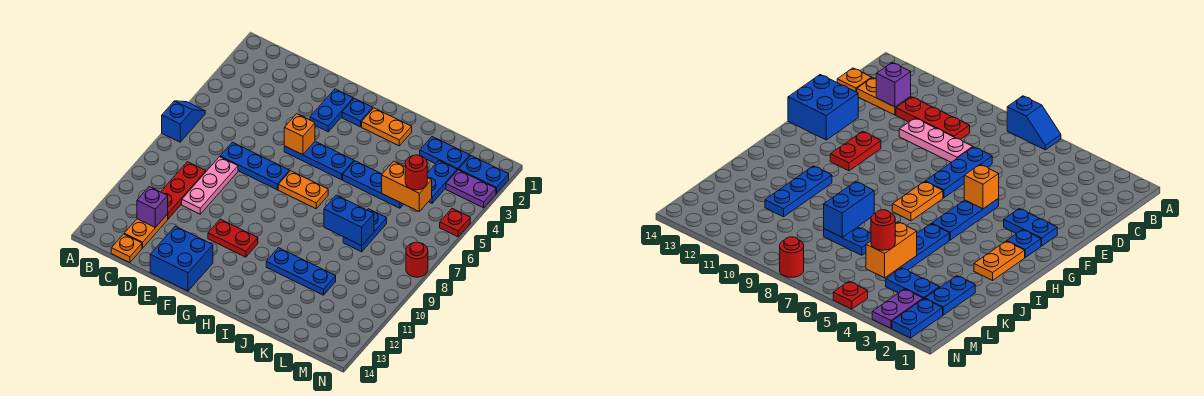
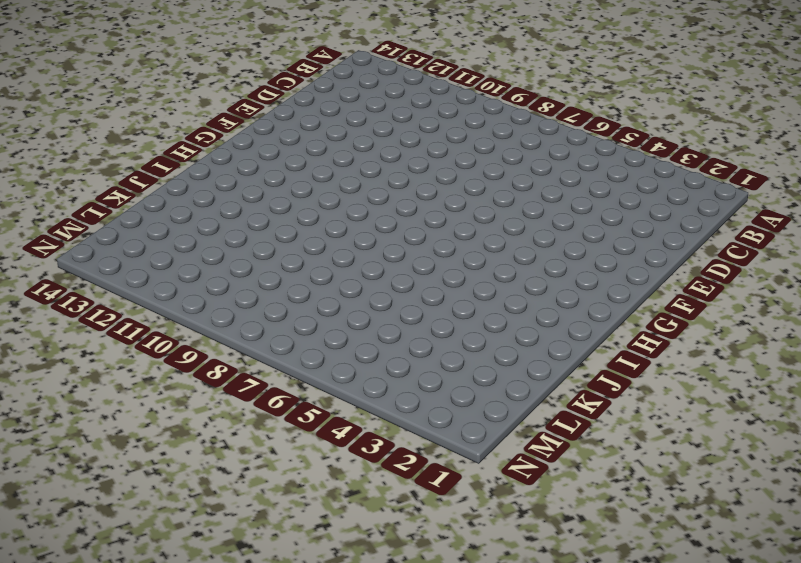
none -> blue slope A6:A7 level 1 top 7
none -> red plate C9:C11 level 1
none -> orange plate C12:C13 level 1

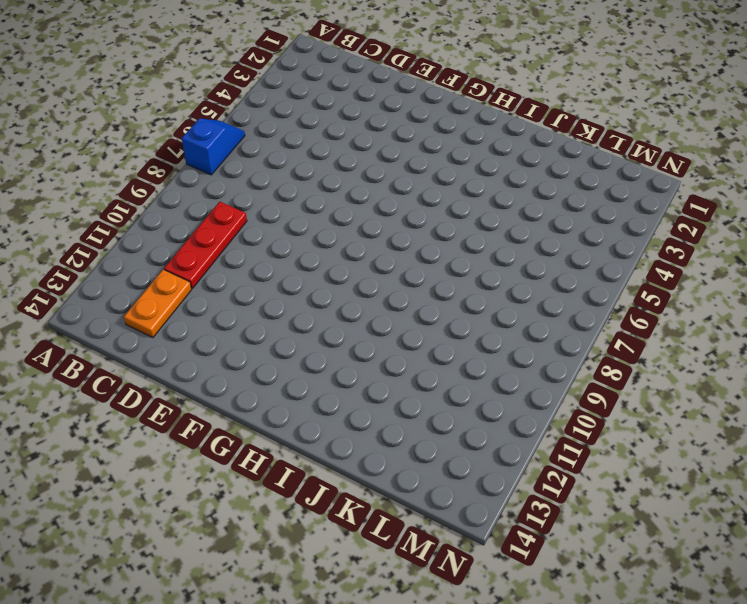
none -> orange plate C14 level 1
none -> blue plate D7:F7 level 1
none -> pink plate D8:D10 level 1

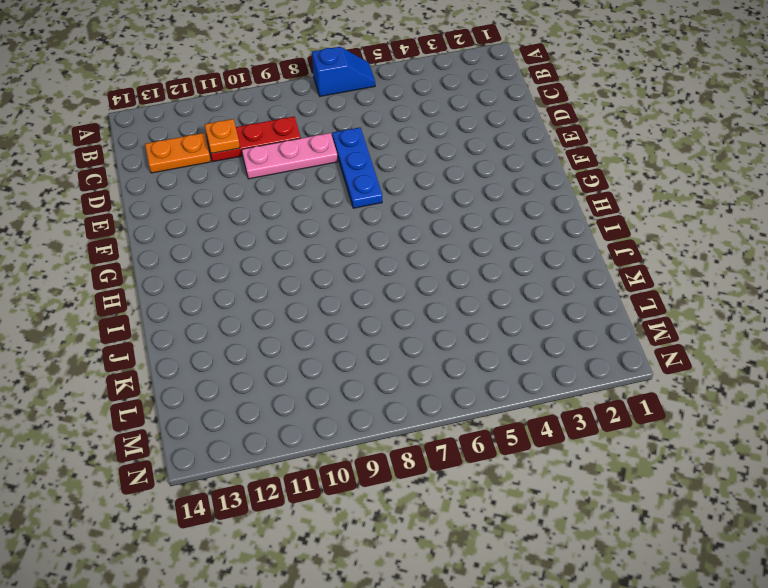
orange plate C11 level 2 -> orange plate C14 level 1
none -> blue brick E13:F14 level 1
none -> blue plate F2:F3 level 1
none -> blue plate F5:H5 level 1

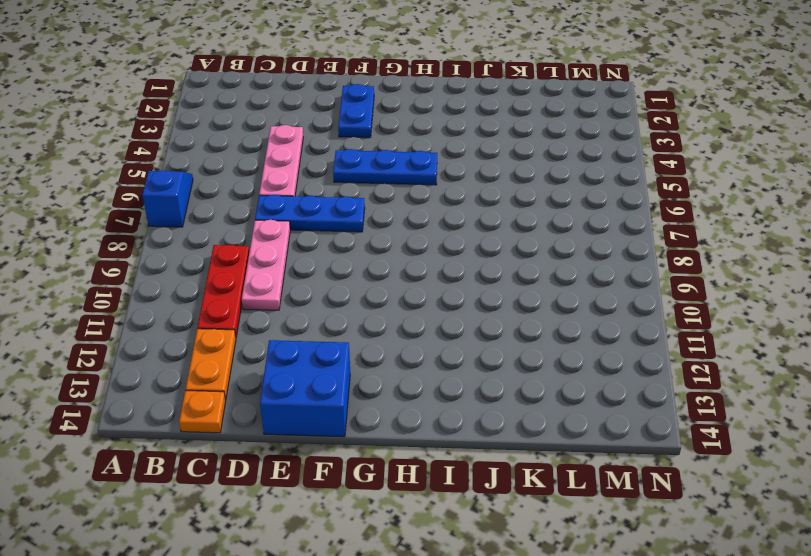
pink plate D4:D6 level 1 -> none
none -> red plate F11:G11 level 1
none -> blue plate G2 level 1
none -> orange plate G7:H7 level 1

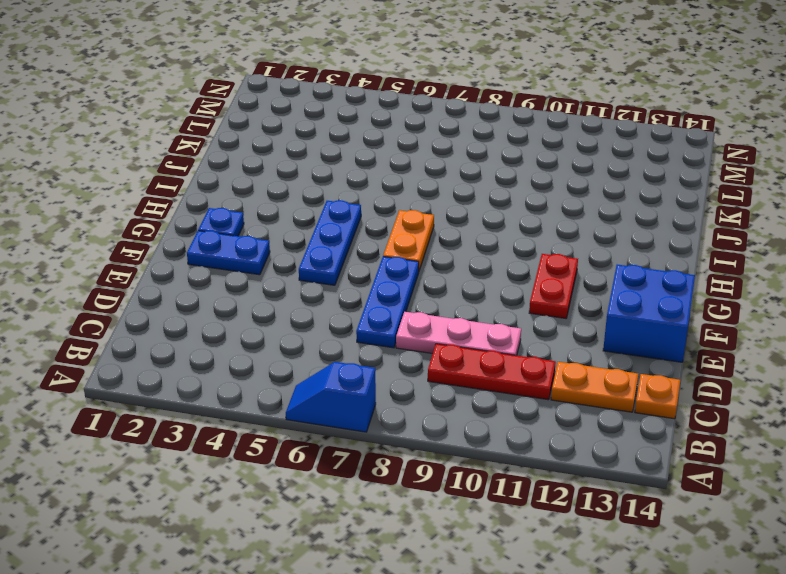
none -> orange plate H2:I2 level 1
none -> blue plate I5:K5 level 1
none -> blue plate I11:K11 level 1

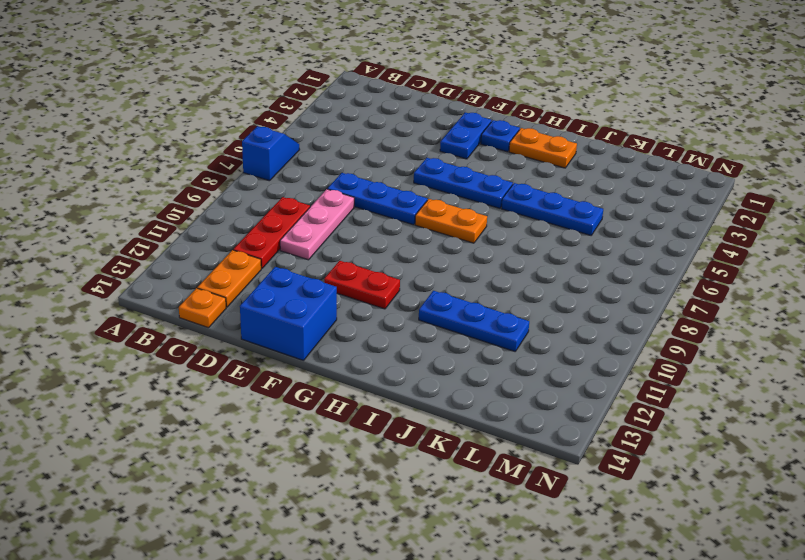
none -> blue plate K2:L2 level 1
none -> blue plate K7:K8 level 1
none -> blue plate L3:L4 level 1

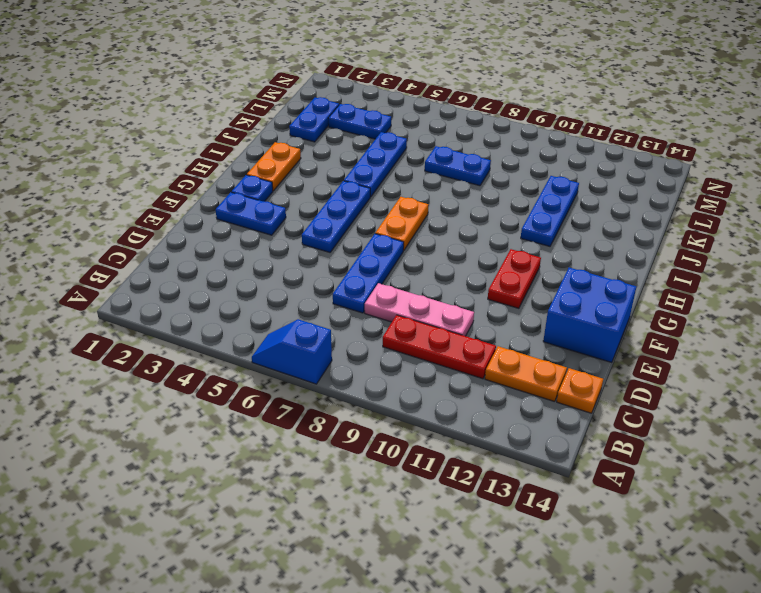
none -> blue plate M2:N2 level 1
none -> purple plate M3:N3 level 1
none -> red plate N5 level 1

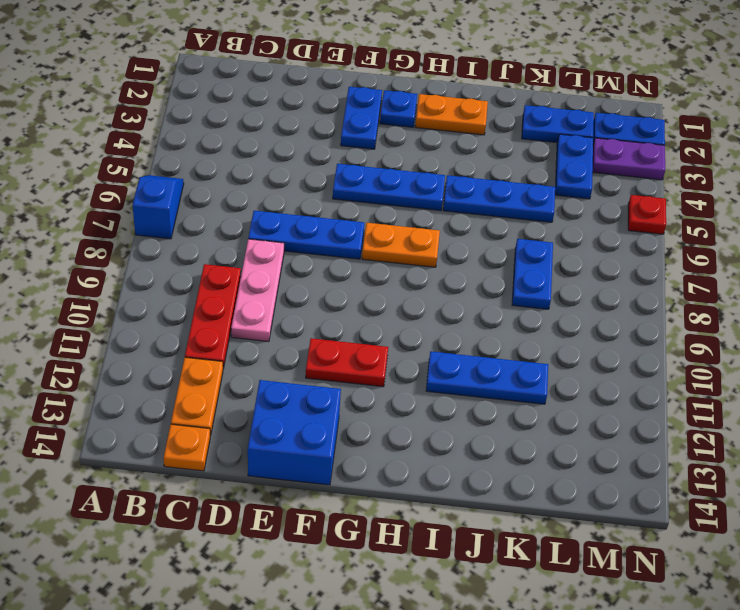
none -> red round brick N8 level 1
none -> purple brick C12 level 2
none -> orange brick F5 level 2

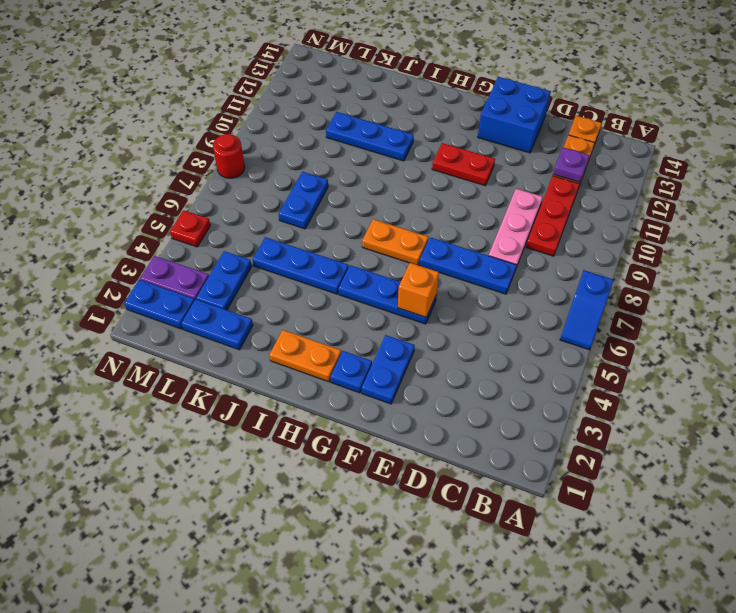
purple plate C12 level 2 -> purple brick C12 level 2
none -> blue brick J8:K8 level 2
none -> orange brick K5:L5 level 2
none -> red round brick L5 level 3

